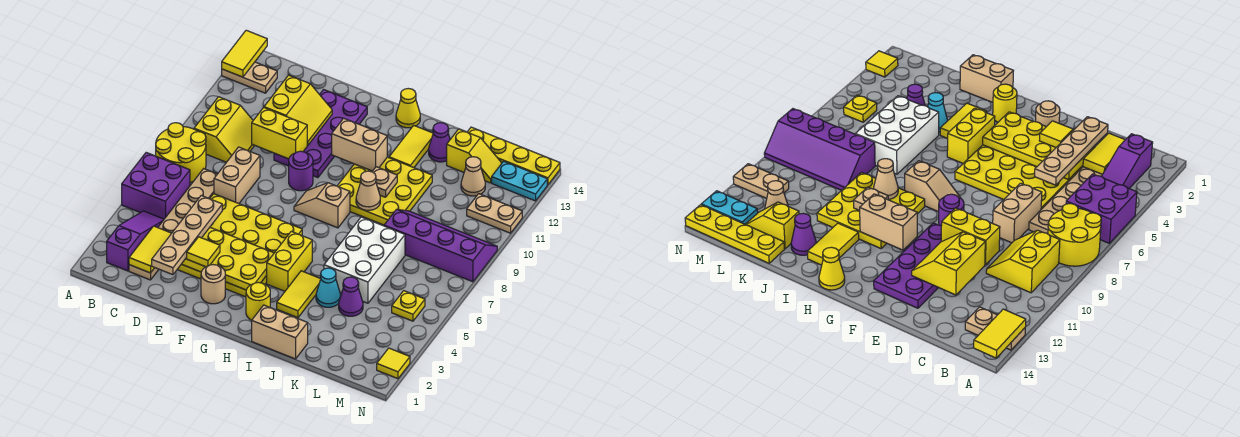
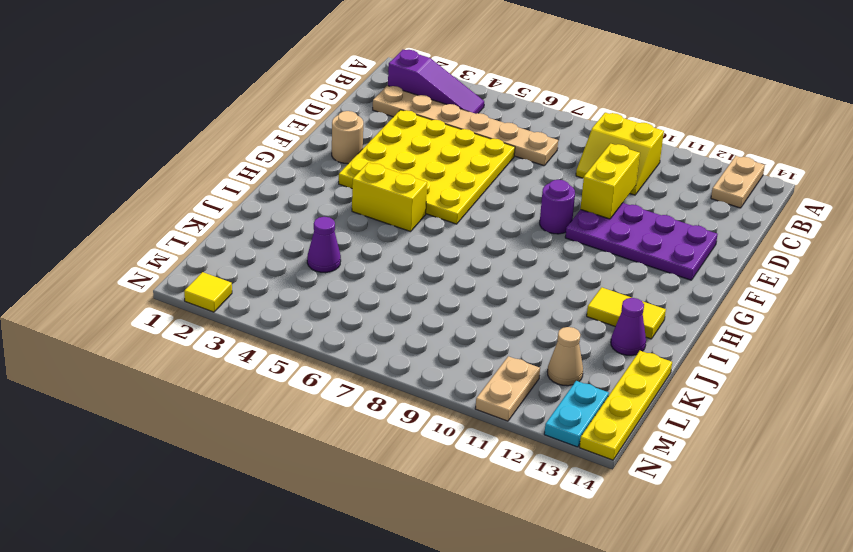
none -> purple brick A5:B6 level 1
none -> yellow round brick A7:B8 level 1
none -> tan brick D7:D8 level 1
none -> tan slope G8:H8 level 1 top H

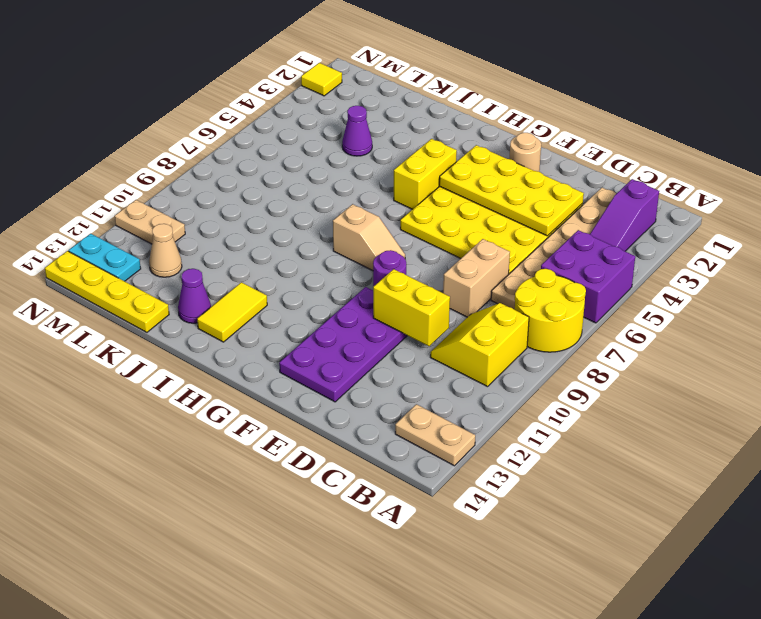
none -> yellow round brick H2 level 1
none -> yellow plate H9:J11 level 1
none -> yellow cone H14 level 1
none -> tan brick I1:J1 level 1

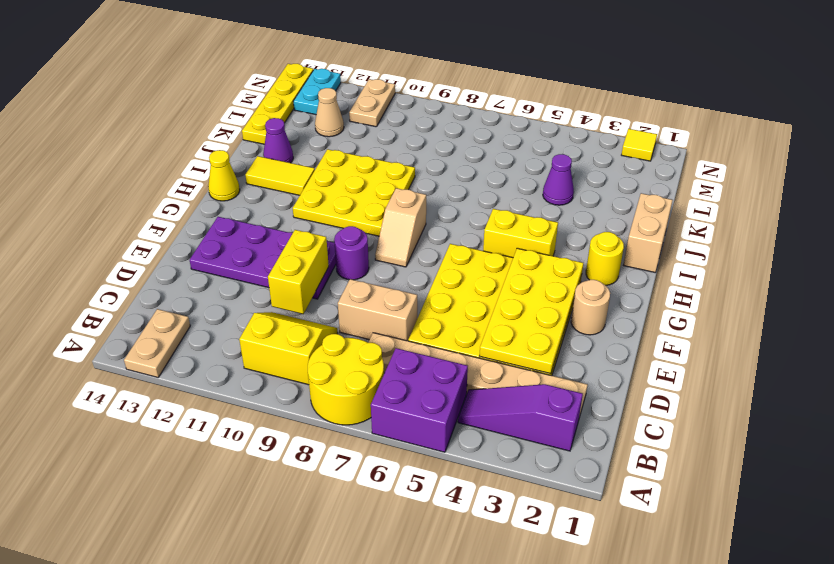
none -> yellow tile I3:I4 level 1
none -> cyan cone J4 level 1
none -> white brick J5:K7 level 1
none -> purple slope K8:N9 level 1 top 8

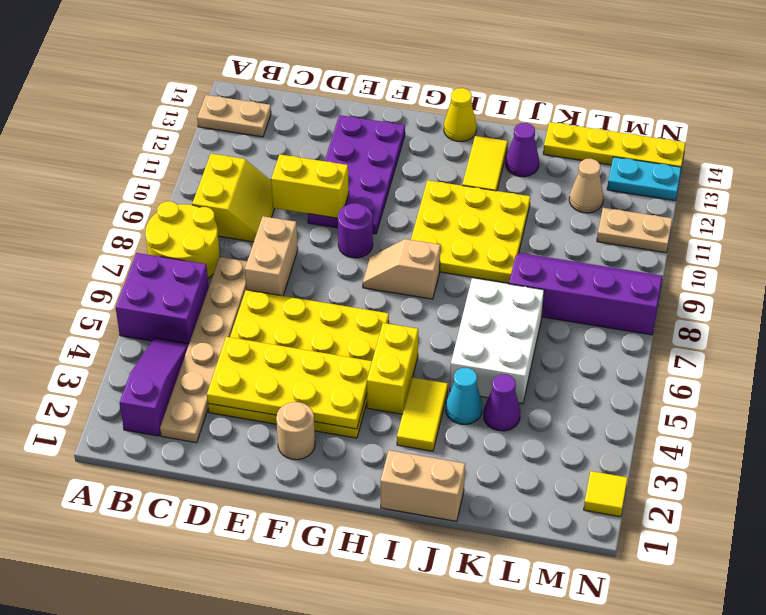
none -> yellow round brick H2 level 1
none -> yellow slope K13:L13 level 1 top K
none -> yellow plate M5 level 1
none -> yellow tile A13:A14 level 2

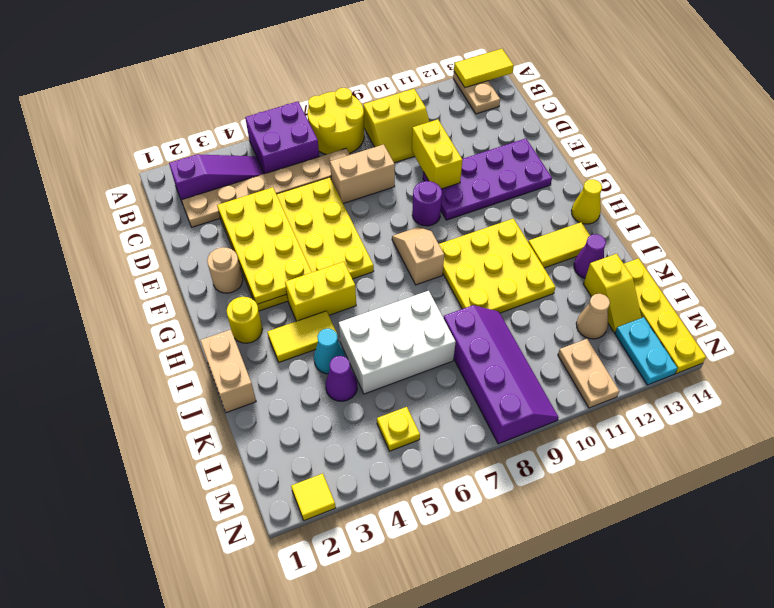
none -> yellow tile C2:C3 level 2
none -> yellow slope D11:E12 level 2 top D
none -> tan brick G11:H11 level 2
none -> tan cone I9 level 2

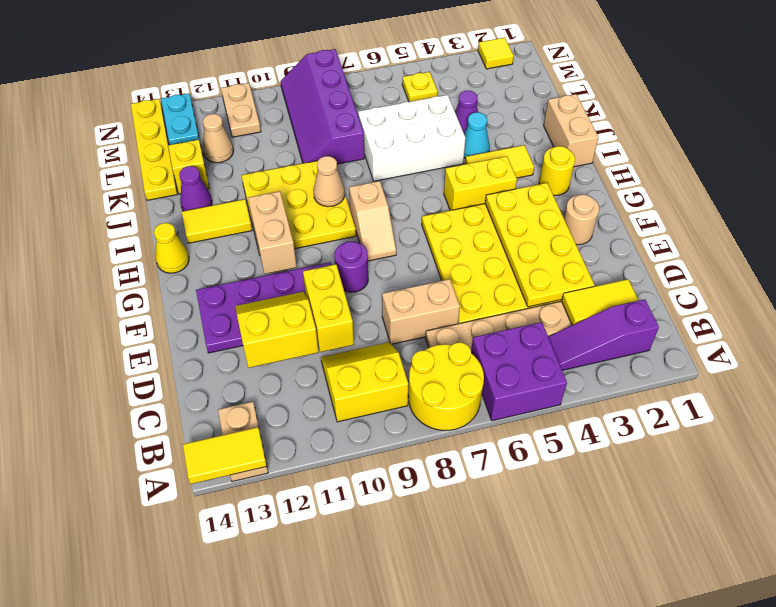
none -> tan plate I10 level 2
none -> tan plate D2:D5 level 3
none -> yellow tile E3 level 3

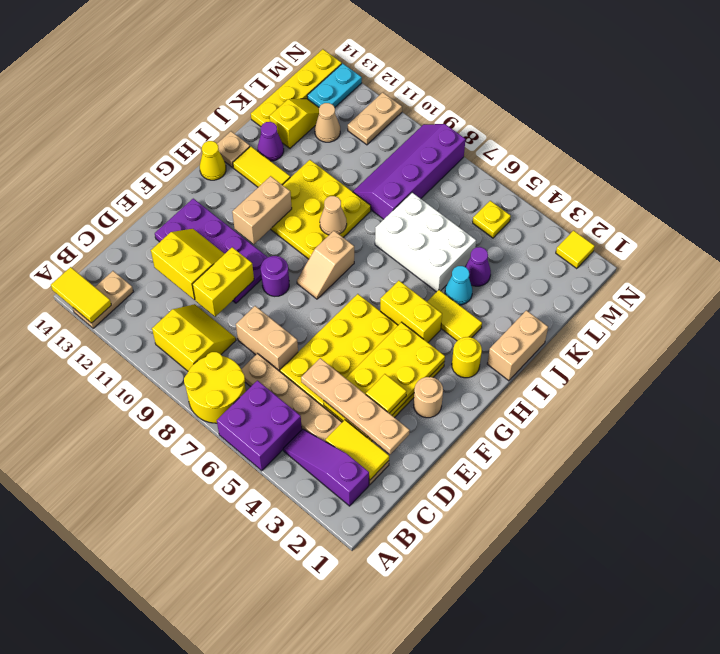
tan plate I14 level 1 -> tan plate I10 level 2

